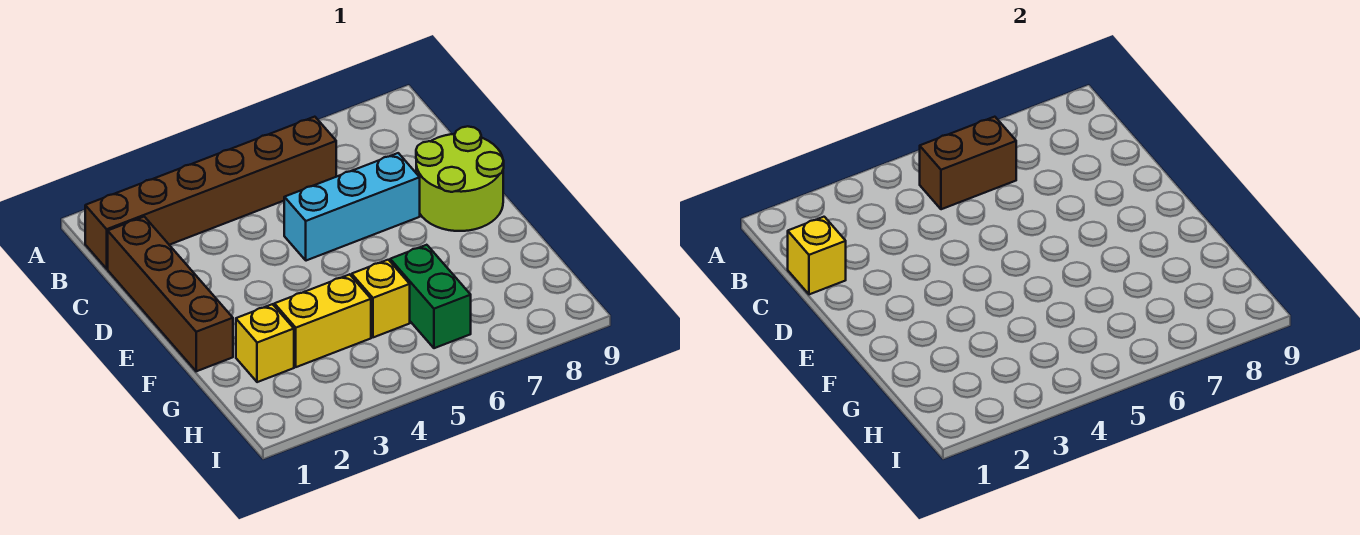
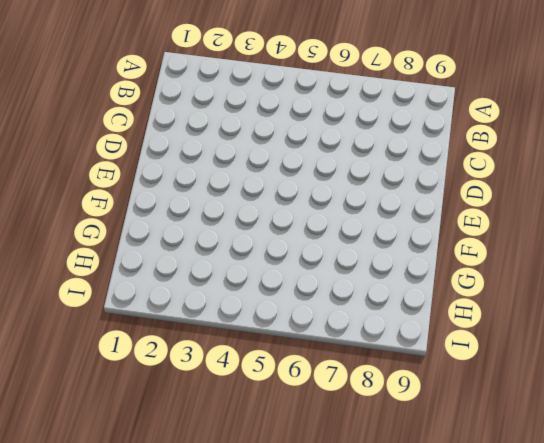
none -> brown brick B1:B6 level 1
none -> brown brick C1:F1 level 1

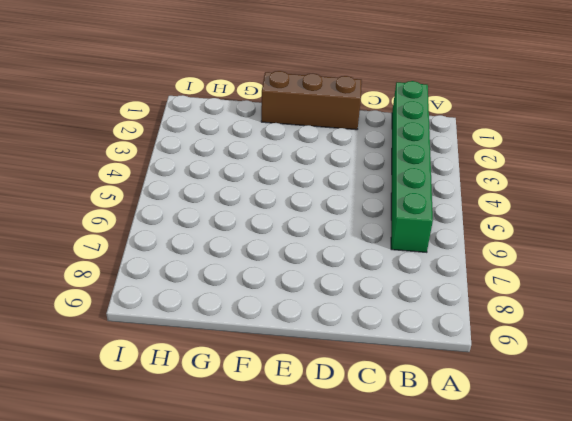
green brick B1:B6 level 1 -> brown brick B1:B6 level 1
brown brick D1:F1 level 1 -> brown brick C1:F1 level 1
none -> cyan brick D5:D7 level 1
none -> lime round brick D8:E9 level 1

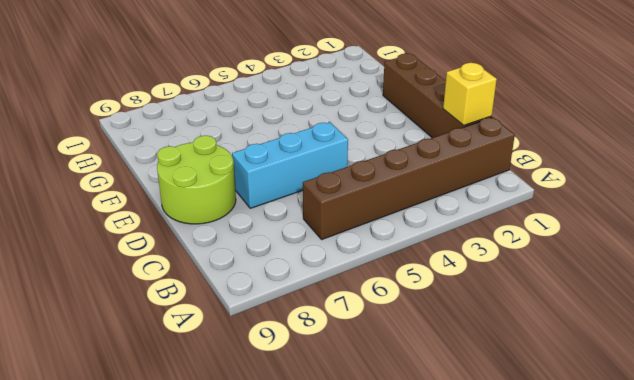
none -> yellow brick G2 level 1
none -> yellow brick G3:G4 level 1

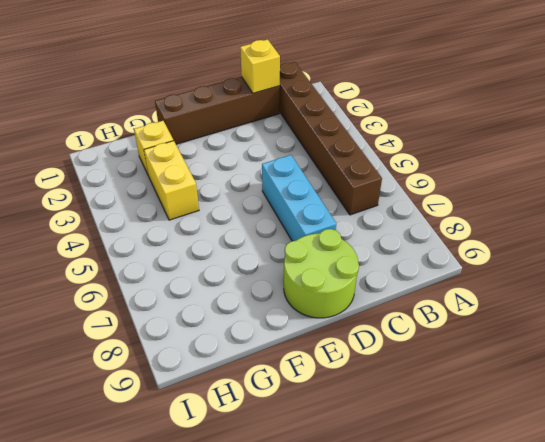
none -> yellow brick G5 level 1
none -> green brick G6:H6 level 1

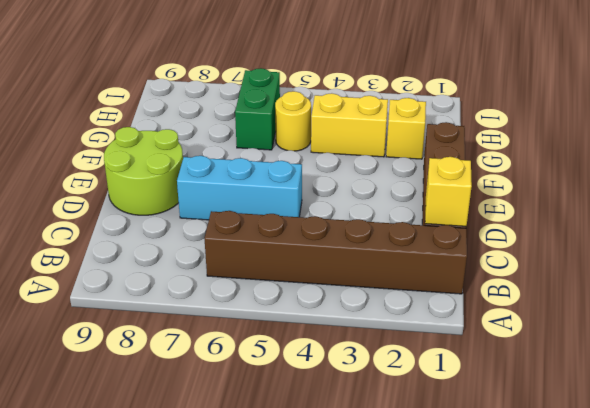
yellow round brick G5 level 1 -> yellow brick G5 level 1
none -> brown brick B5:B6 level 2

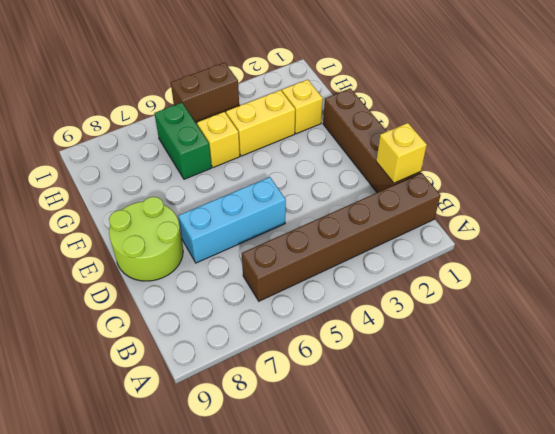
brown brick I4:I5 level 1 -> brown brick B5:B6 level 2

